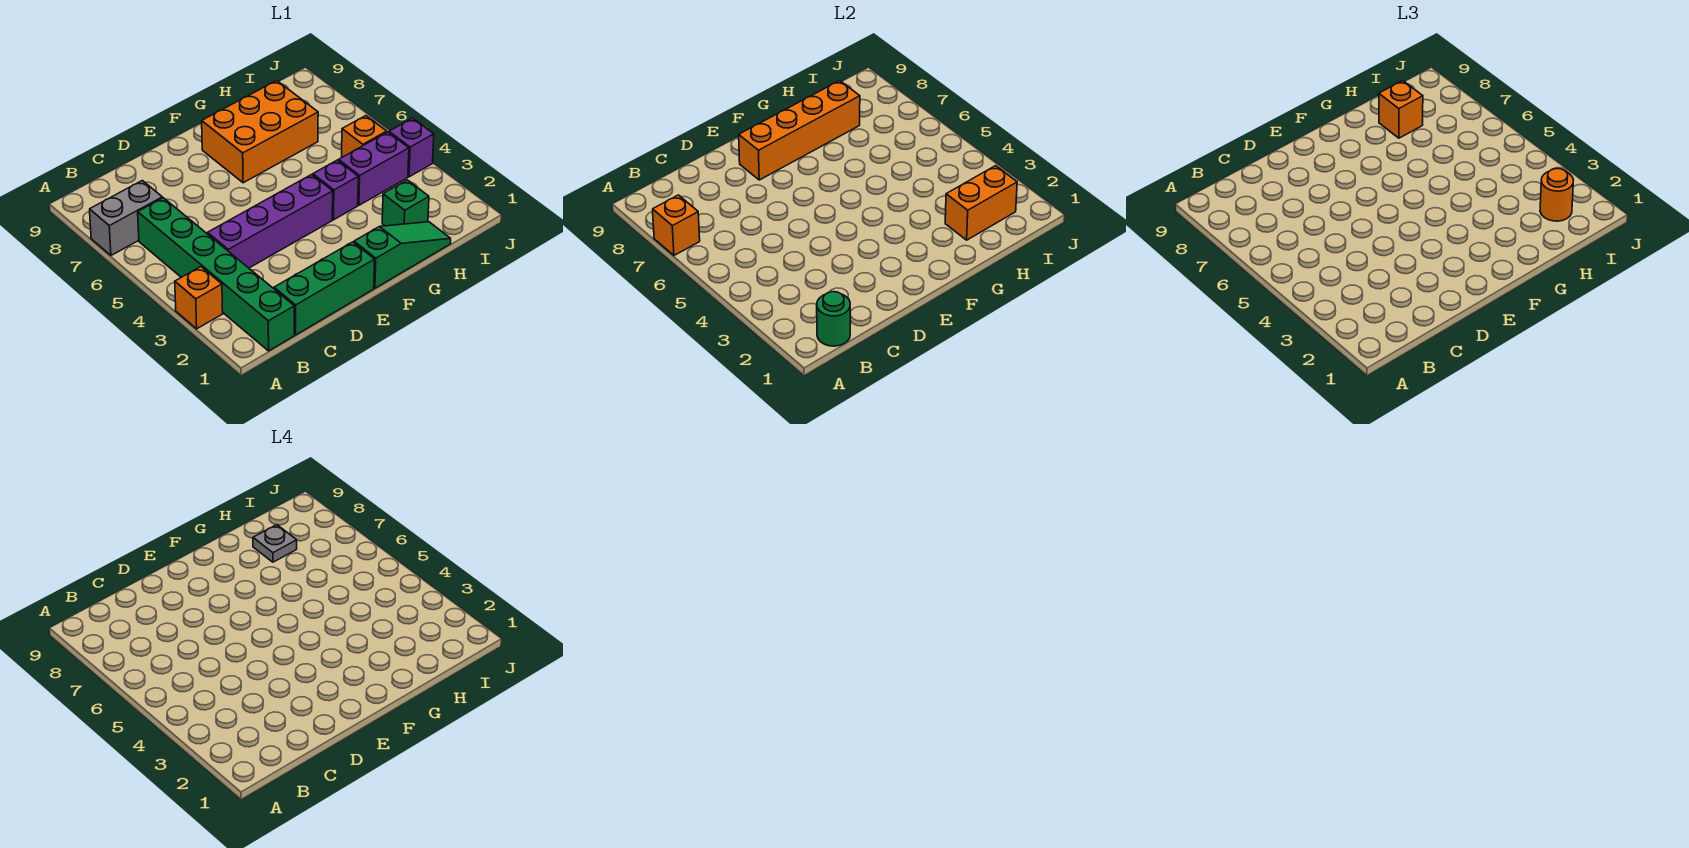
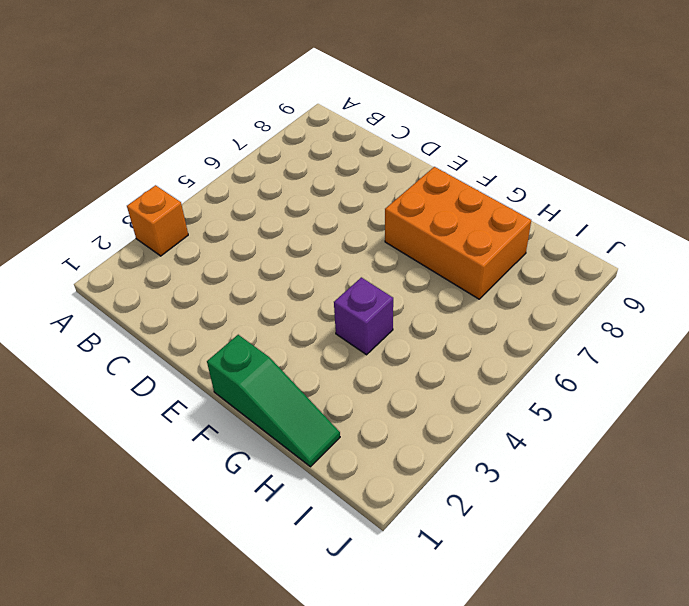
none -> grey brick A7:B7 level 1
none -> green brick B1:B6 level 1
none -> green brick C1:E1 level 1

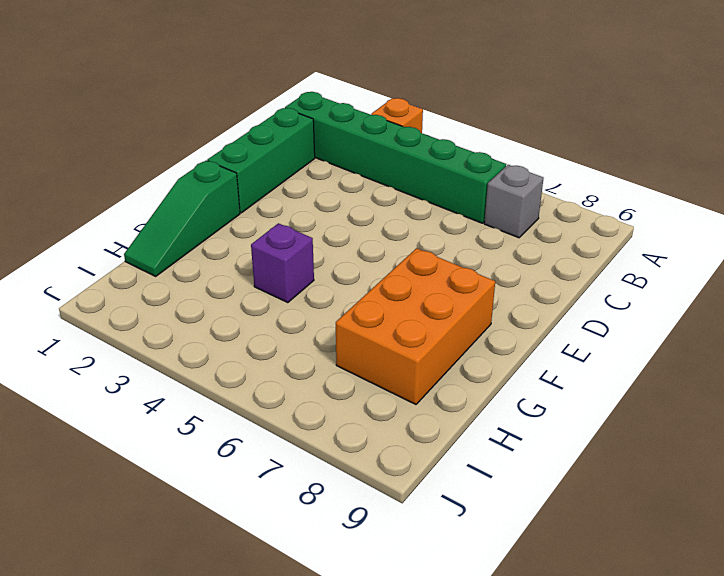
grey brick B7 level 1 -> grey brick A7:B7 level 1
none -> purple brick C4:F4 level 1
none -> green brick H2 level 1
none -> purple brick H4:I4 level 1

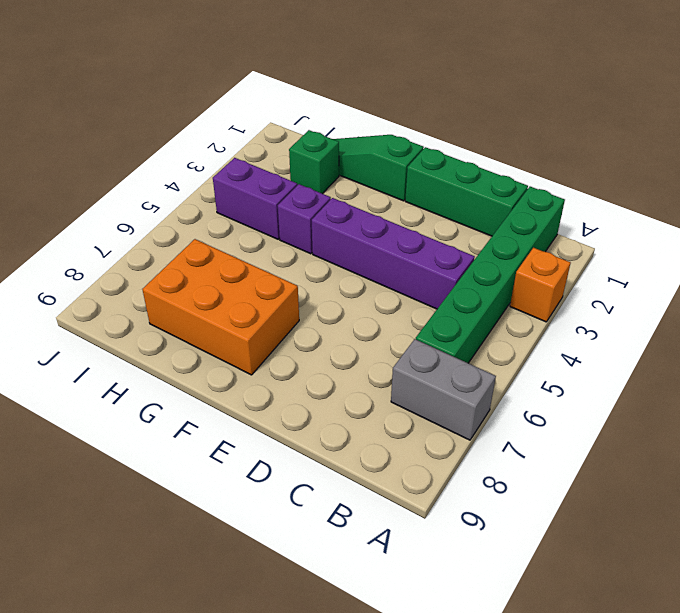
none -> orange brick I5 level 1
none -> purple brick J4 level 1
none -> orange brick A7 level 2

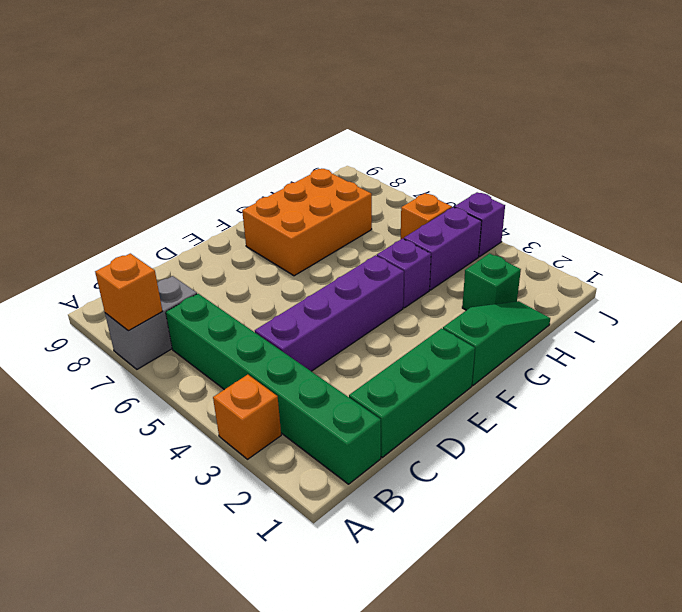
none -> green round brick B1 level 2
none -> orange brick E8:H8 level 2
none -> orange brick H2:I2 level 2

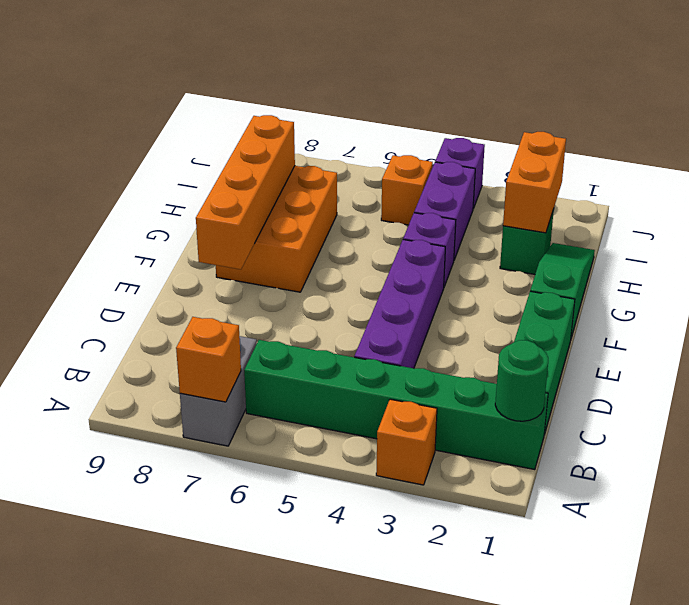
none -> orange brick H8 level 3
none -> orange round brick I2 level 3
none -> grey plate H8 level 4

